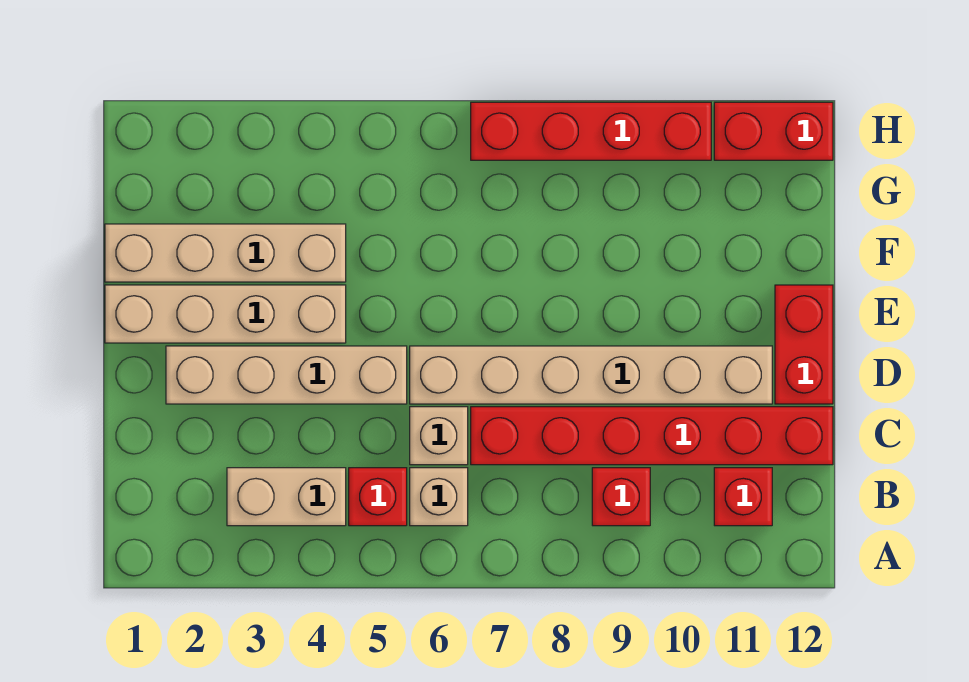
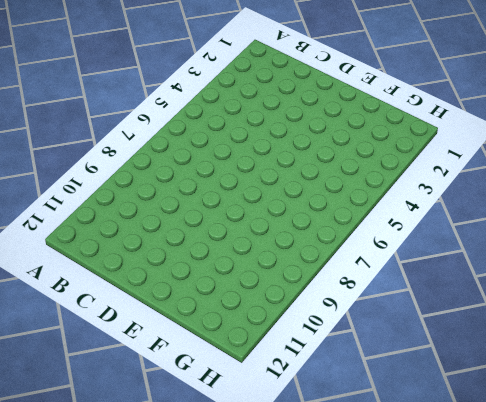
none -> tan brick B3:B4 level 1
none -> red brick B5 level 1
none -> tan brick B6 level 1

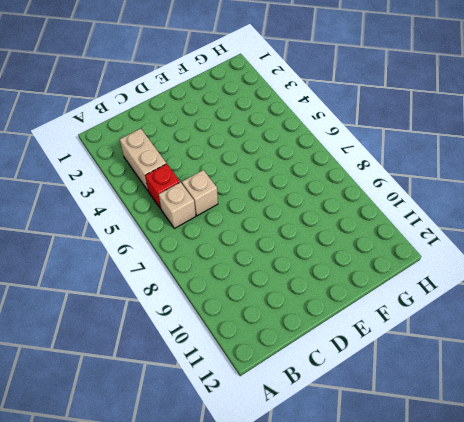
none -> red brick B9 level 1
none -> red brick B11 level 1
none -> red brick C7:C12 level 1

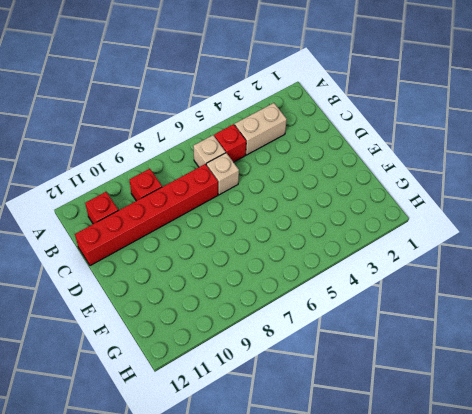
none -> tan brick D2:D5 level 1
none -> tan brick D6:D11 level 1
none -> red brick D12:E12 level 1

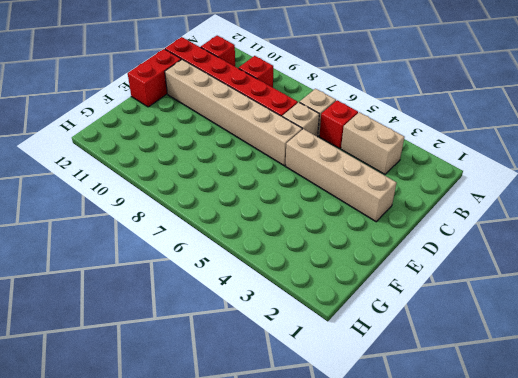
none -> tan brick E1:E4 level 1
none -> tan brick F1:F4 level 1
none -> red brick H7:H10 level 1

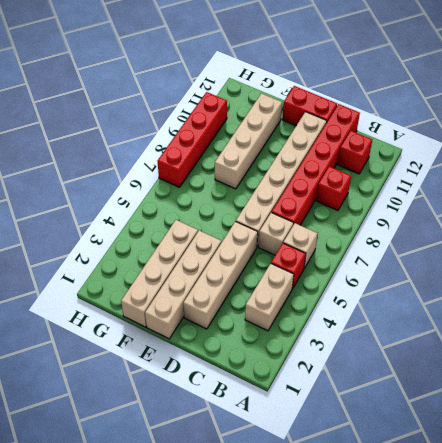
tan brick F8:F11 level 1 -> none
none -> red brick H11:H12 level 1

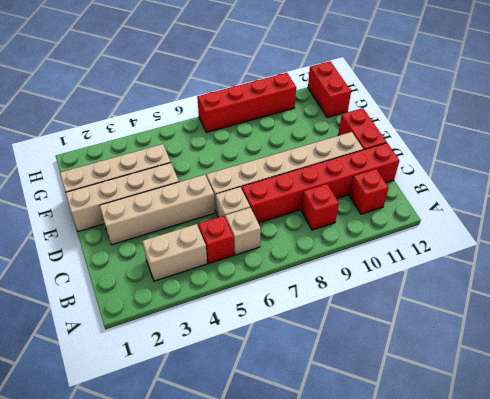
red brick G12:H12 level 1 -> red brick H11:H12 level 1

